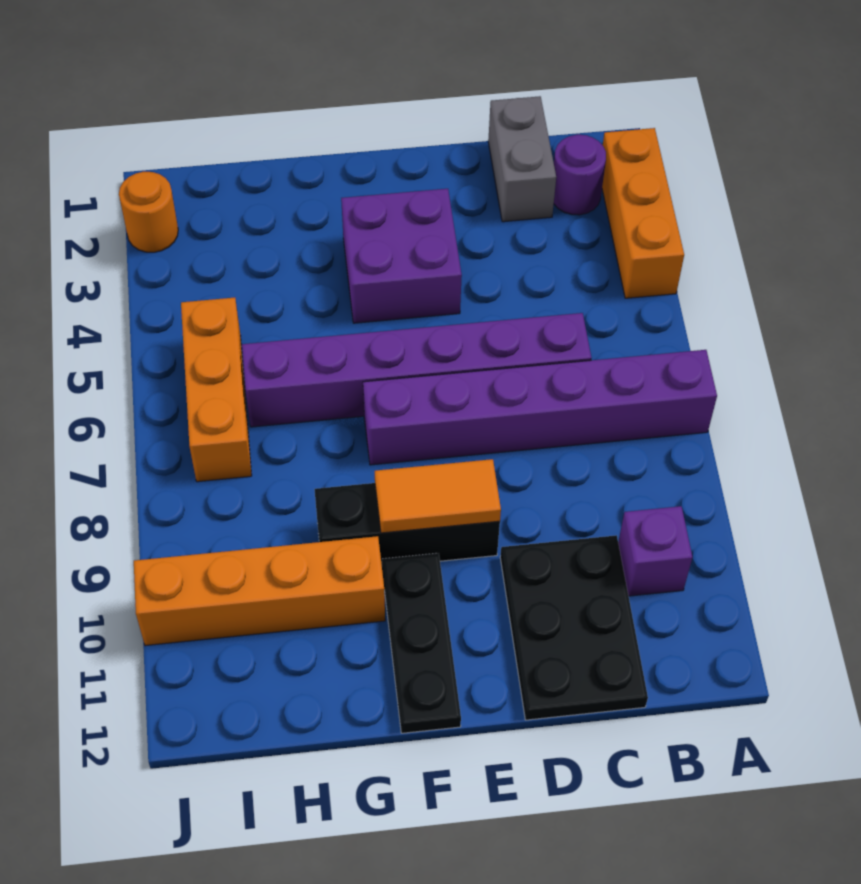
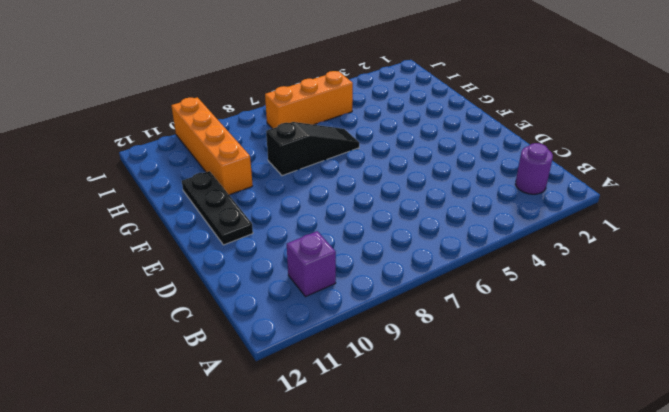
black plate E11:G11 level 1 -> black plate F10:F12 level 1
black slope G6:G8 level 1 top 8 -> purple brick C6:H6 level 1
none -> orange brick A2:A4 level 1
none -> purple brick A7:F7 level 1
none -> grey brick C1:C2 level 1

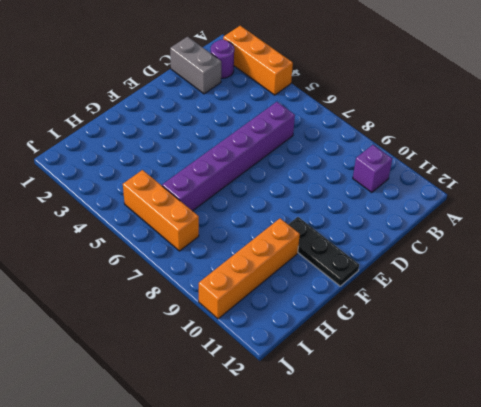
none -> purple brick A7:F7 level 1
none -> black plate C10:D12 level 1
none -> purple brick E3:F4 level 1

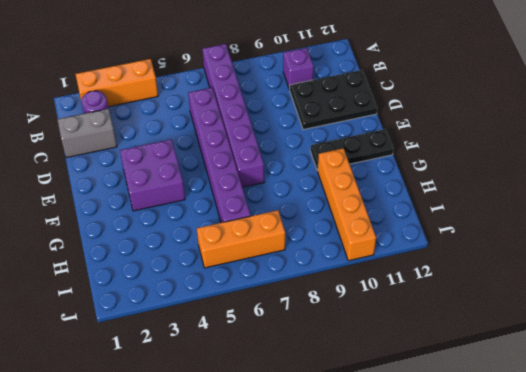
none -> black brick E9:G9 level 1
none -> orange round brick J2 level 1
none -> orange tile E9:F9 level 2

